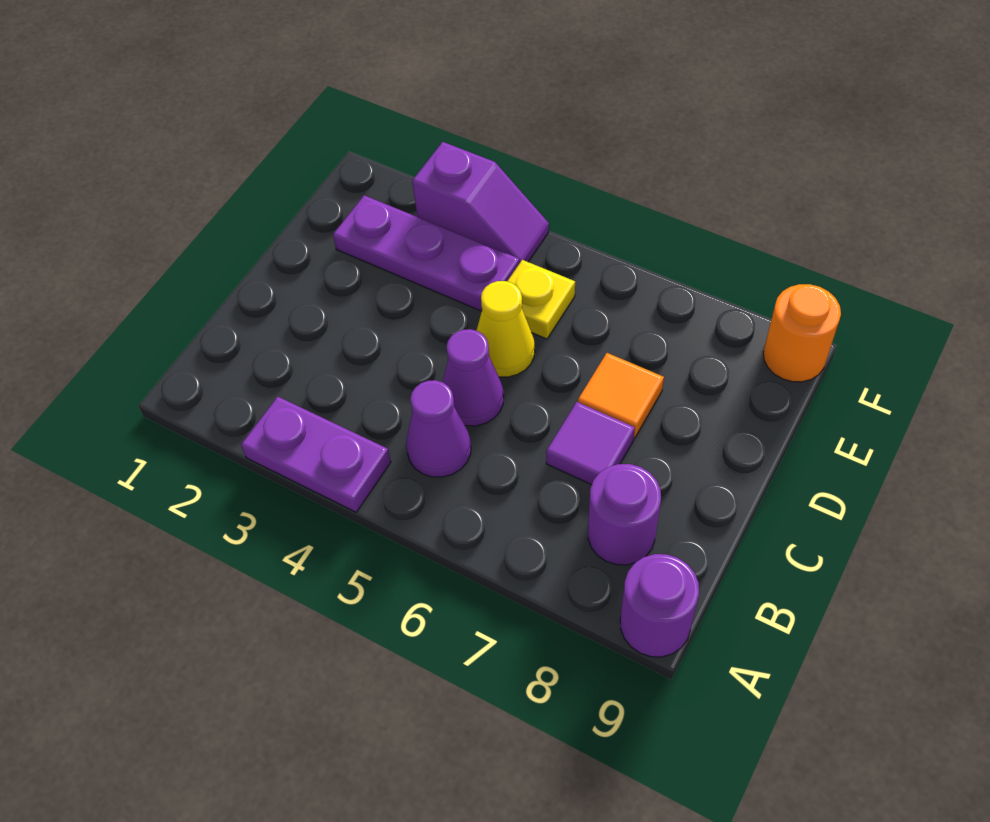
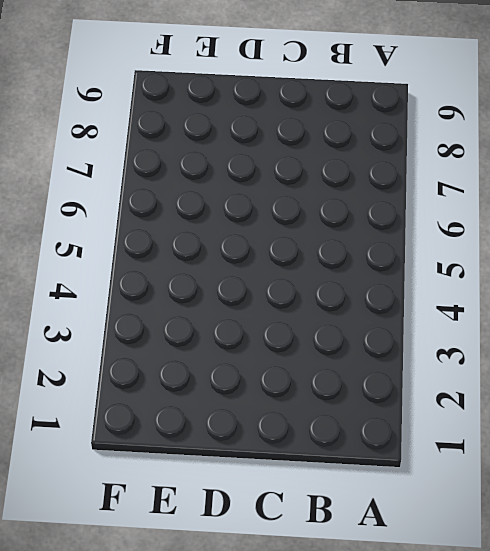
none -> purple plate A3:A4 level 1
none -> purple round brick A9 level 1
none -> purple cone B5 level 1

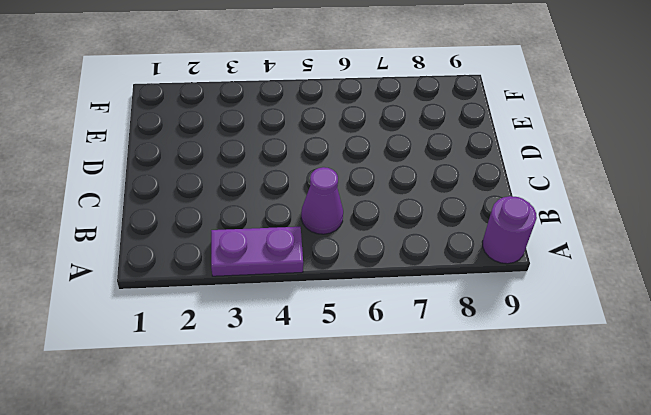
none -> purple round brick B8 level 1
none -> purple cone C5 level 1
none -> purple tile C7 level 1

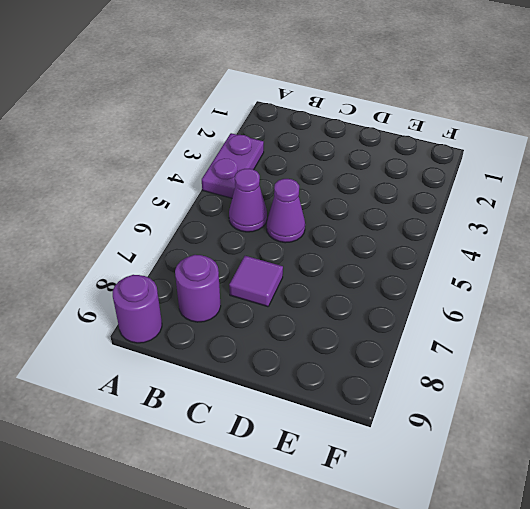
none -> yellow cone D5 level 1
none -> orange tile D7 level 1
none -> purple plate E2:E4 level 1

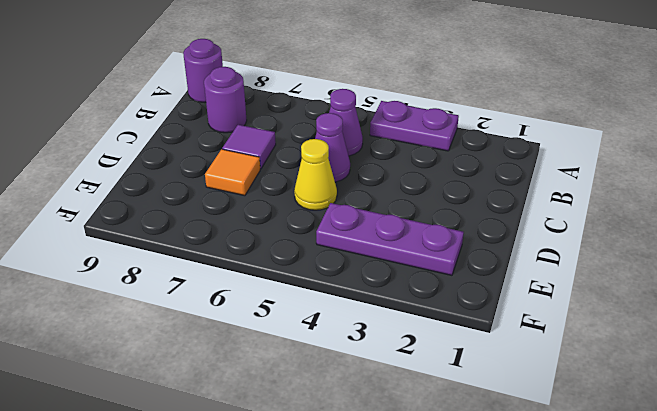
none -> yellow plate E5 level 1
none -> purple slope F3:F4 level 1 top 3
none -> orange round brick F9 level 1

